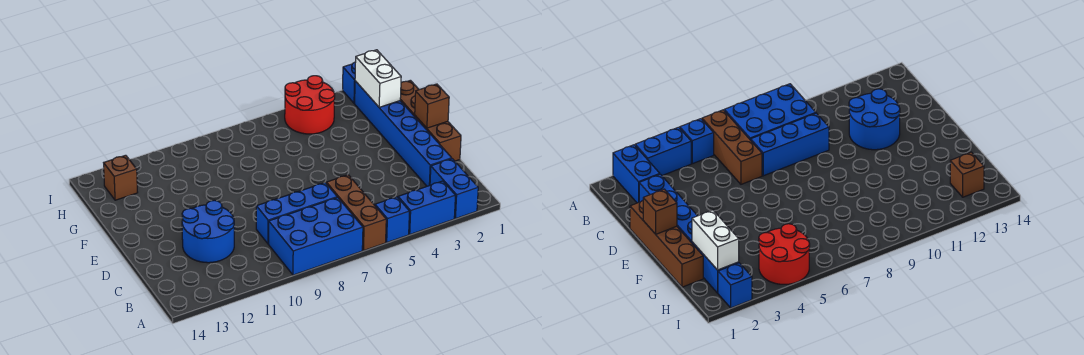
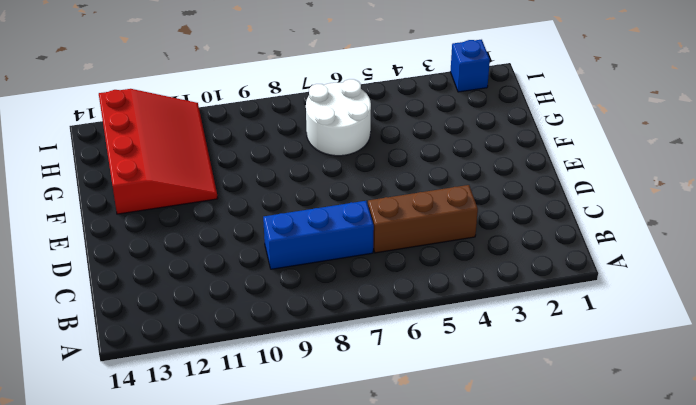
brown brick C4:C6 level 1 -> brown brick A6:C6 level 1
red slope F11:I13 level 1 top 13 -> brown brick H13 level 1
white round brick G6:H7 level 1 -> none
none -> blue brick A2:B2 level 1
none -> blue brick A3:A4 level 1
none -> blue brick A5 level 1

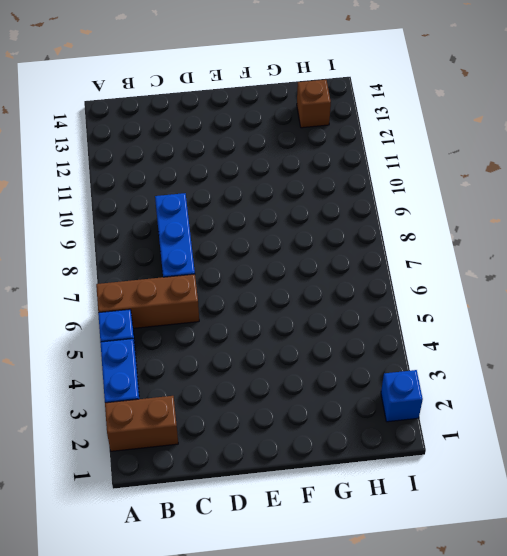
brown brick A2:B2 level 1 -> blue brick A2:B2 level 1
none -> blue brick A7:B9 level 1
none -> blue brick C2:H2 level 1
none -> blue round brick C11:D12 level 1

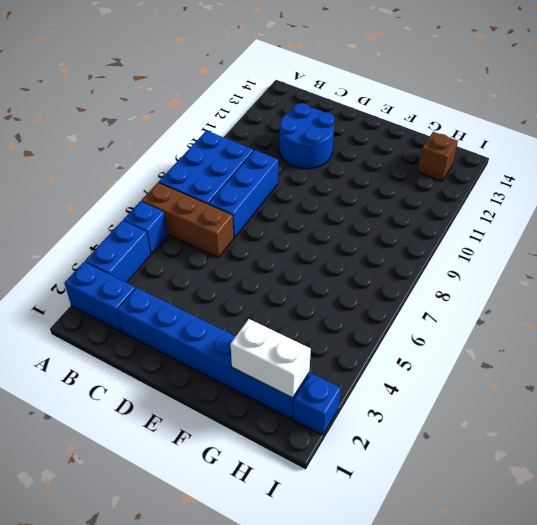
none -> brown brick D1:G1 level 1
none -> red round brick H4:I5 level 1
none -> brown brick E1 level 2

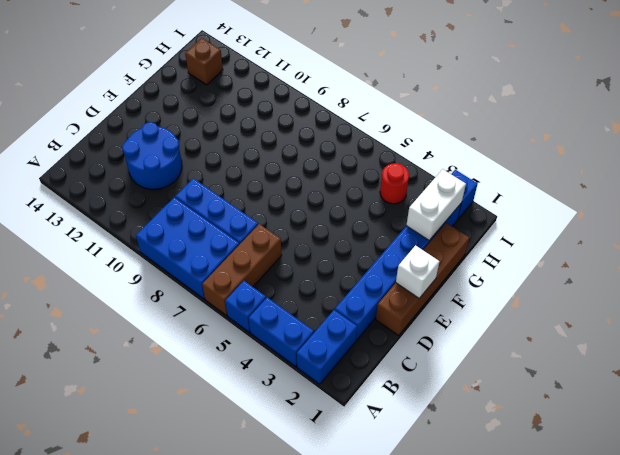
white brick E1 level 2 -> brown brick E1 level 2
red round brick H4 level 1 -> red round brick H4:I5 level 1

